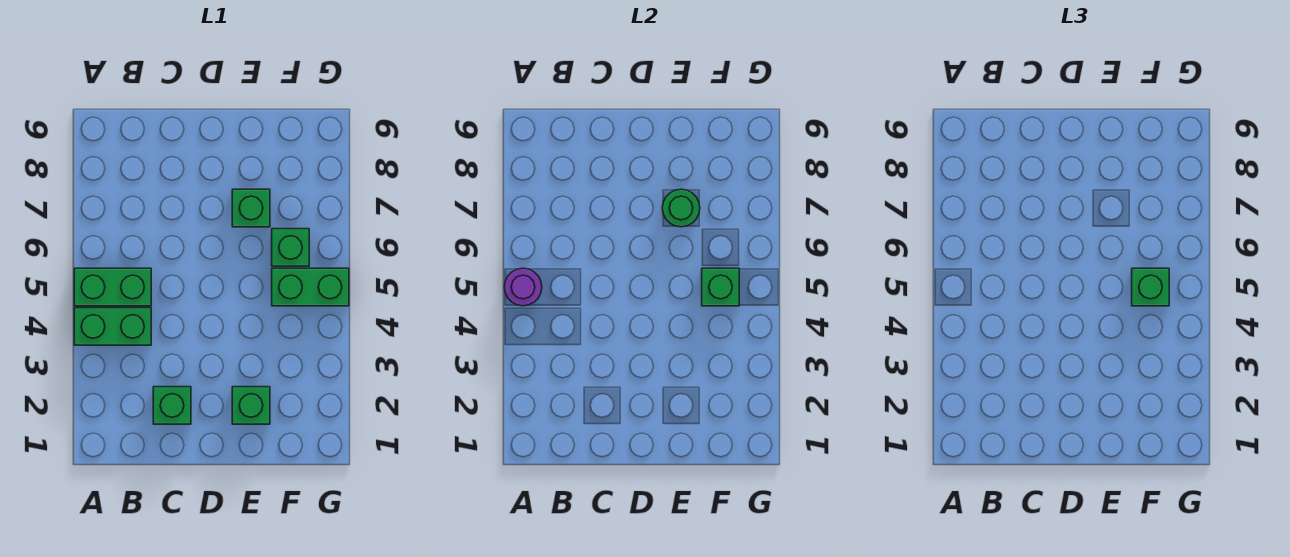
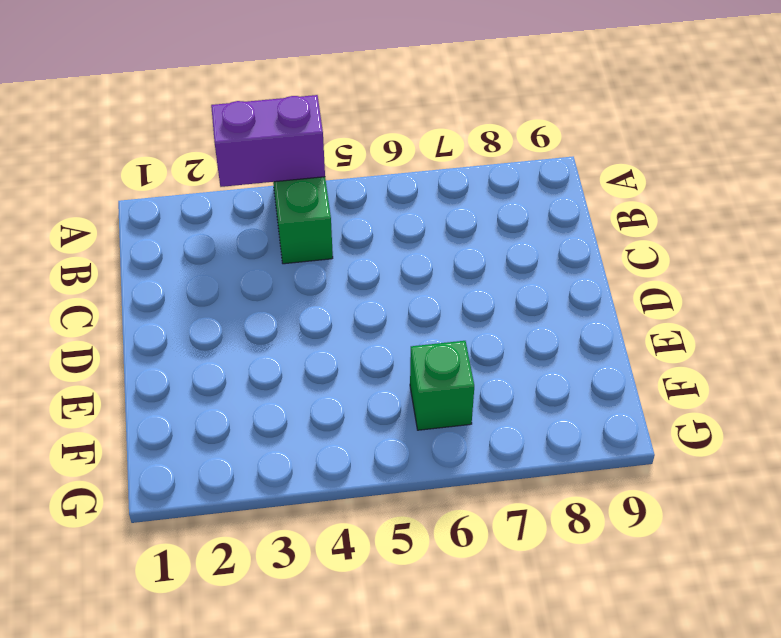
purple brick A3:A4 level 2 -> none
none -> green brick A5:B5 level 1
none -> green brick C2 level 1

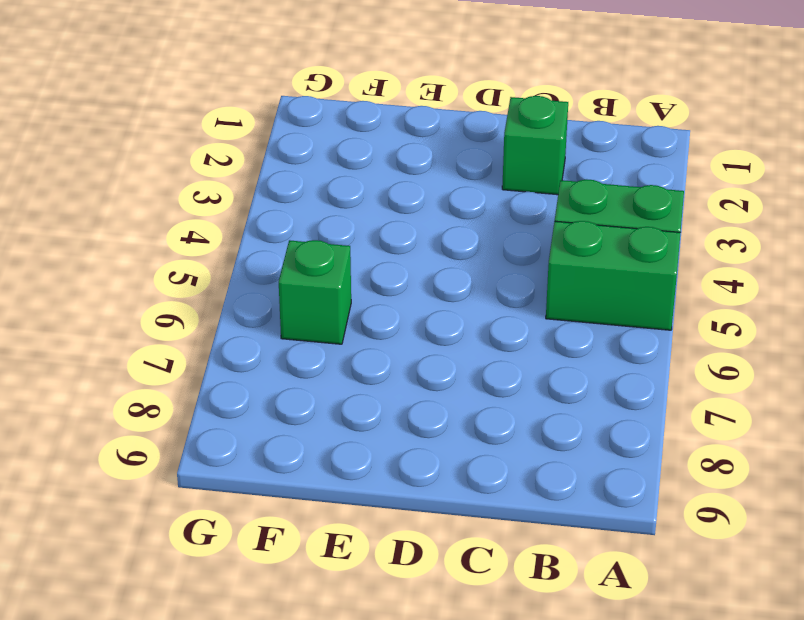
none -> green brick E2 level 1
none -> green brick E7 level 1

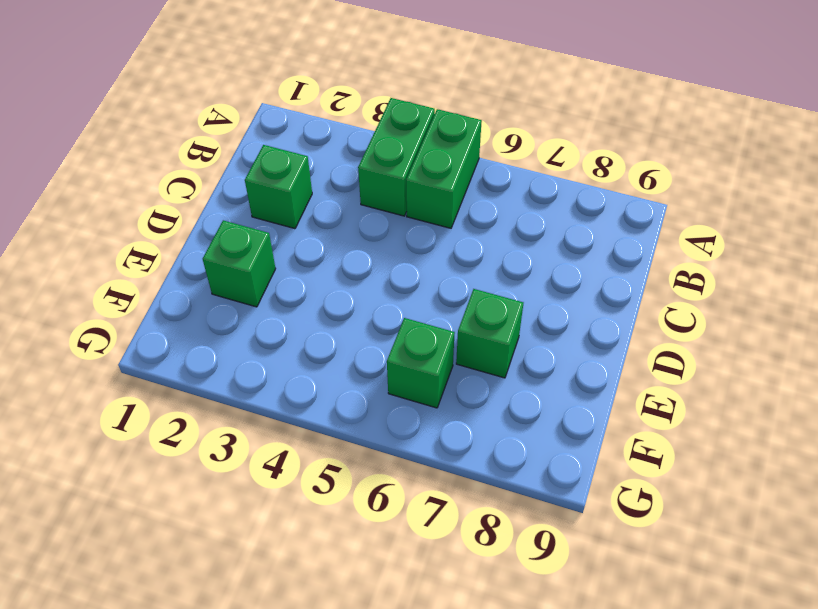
none -> green brick F5:G5 level 1
none -> purple round brick A5 level 2

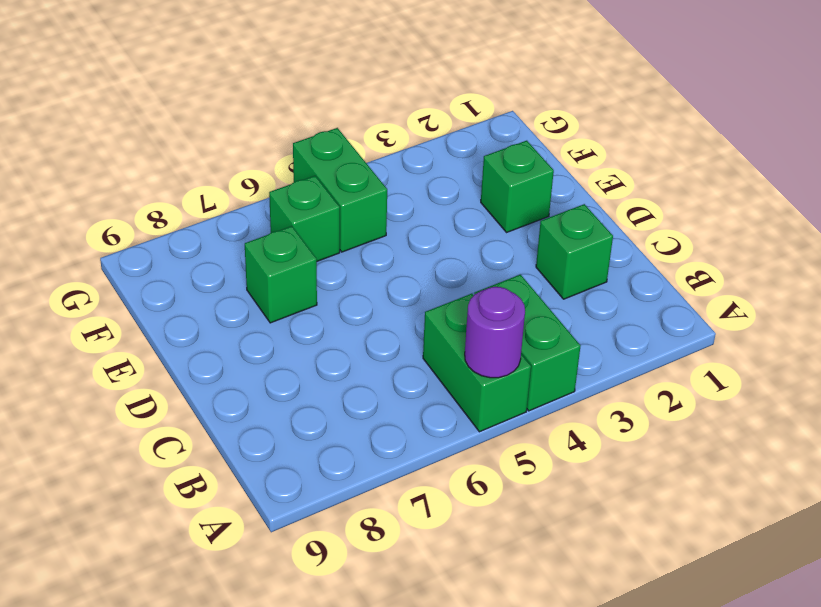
none -> green round brick E7 level 2
none -> green brick F5 level 2

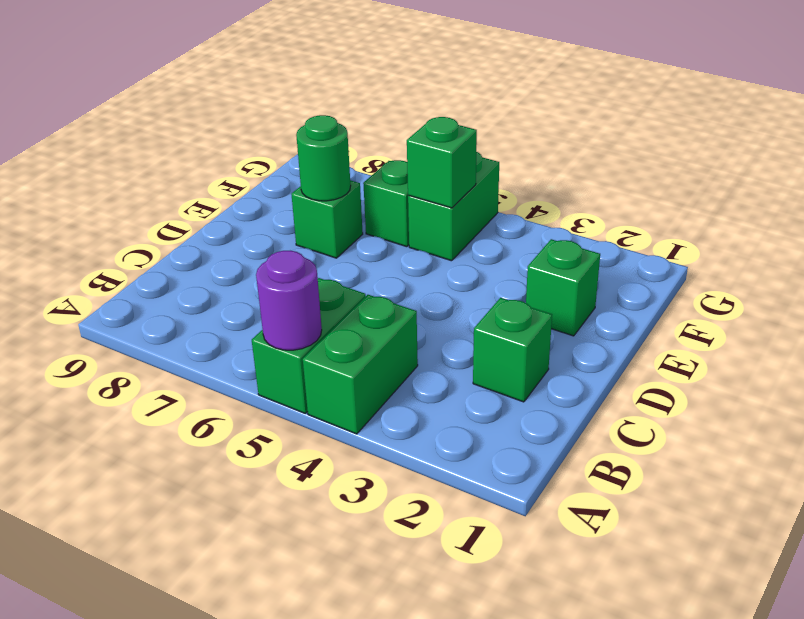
none -> green brick F5 level 3

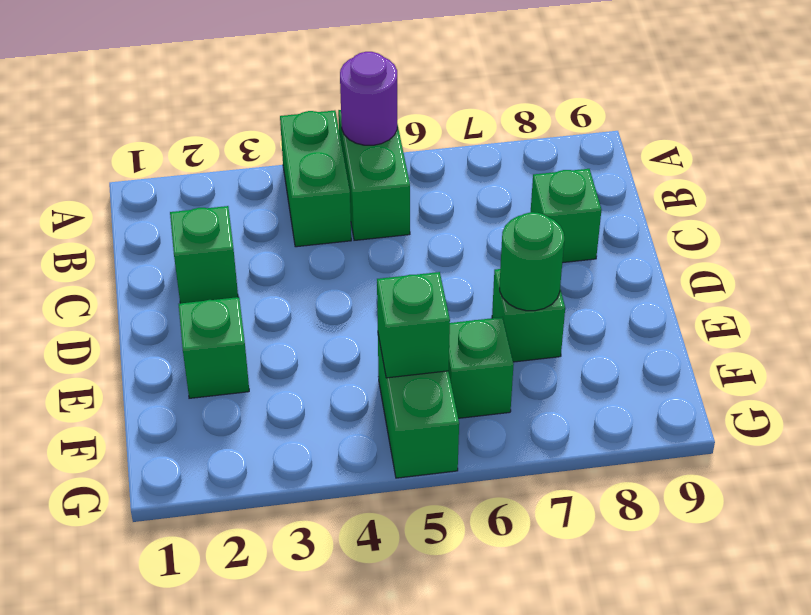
green brick C8 level 1 -> green brick F5 level 3

